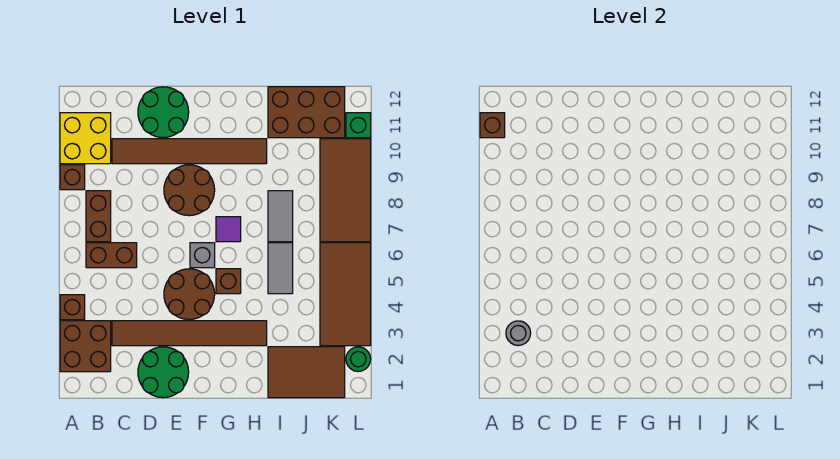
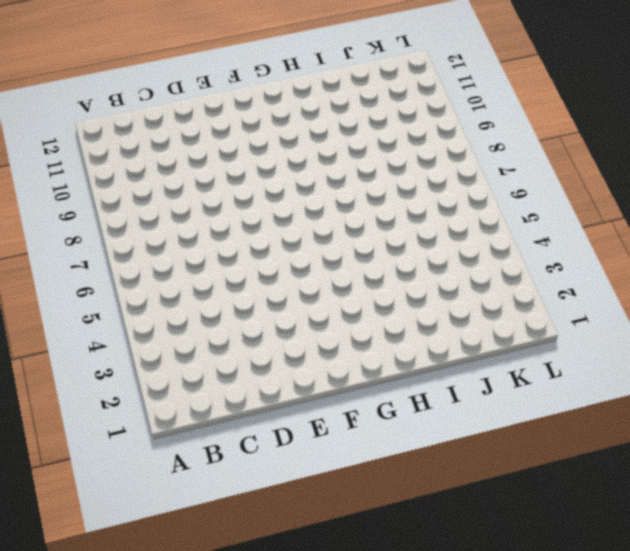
none -> brown brick A2:B3 level 1
none -> brown brick A4 level 1
none -> brown brick A9 level 1

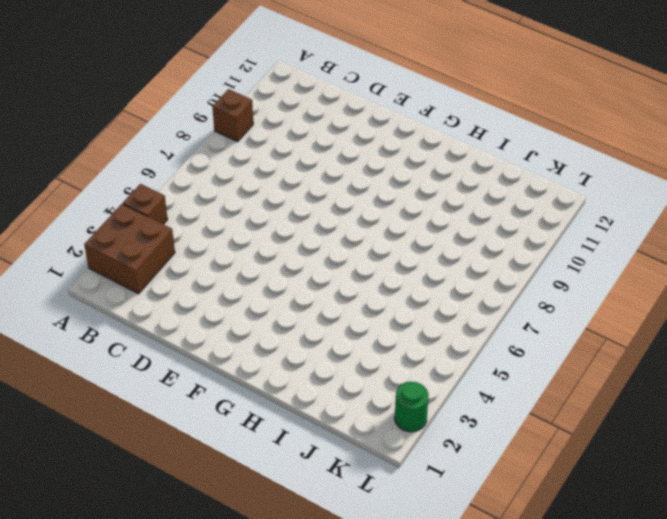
none -> yellow brick A10:B11 level 1
none -> brown brick B6:C6 level 1
none -> brown brick B7:B8 level 1

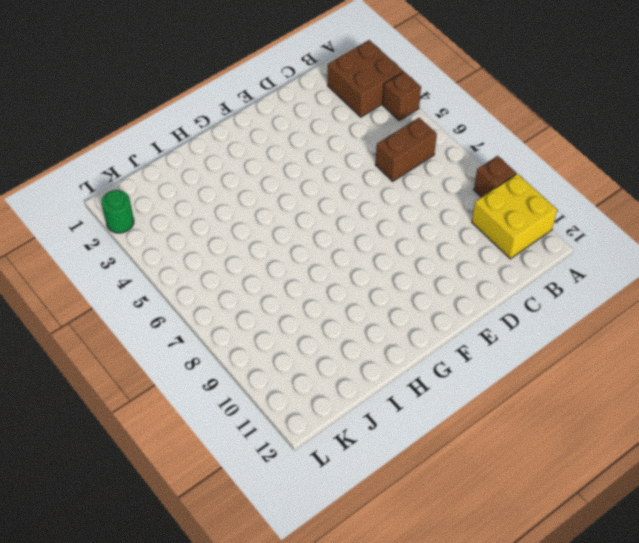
none -> brown brick B7:B8 level 1
none -> brown tile C3:H3 level 1
none -> brown tile C10:H10 level 1

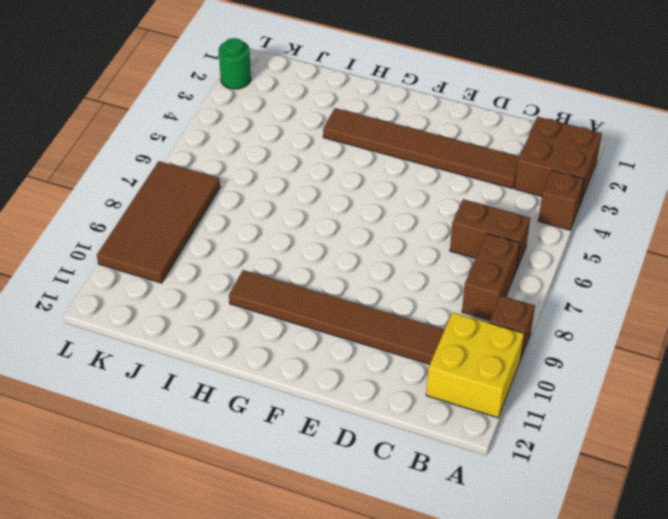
none -> green round brick D1:E2 level 1
none -> green round brick D11:E12 level 1
none -> brown round brick E4:F5 level 1

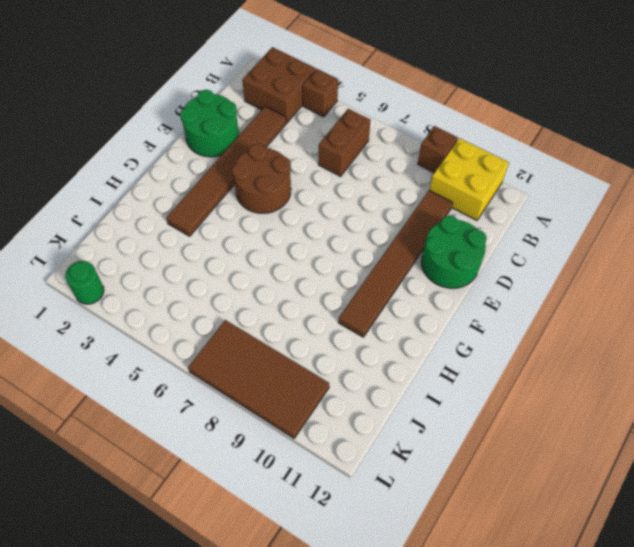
none -> brown brick B7:B8 level 1
none -> brown round brick E8:F9 level 1
none -> grey brick F6 level 1

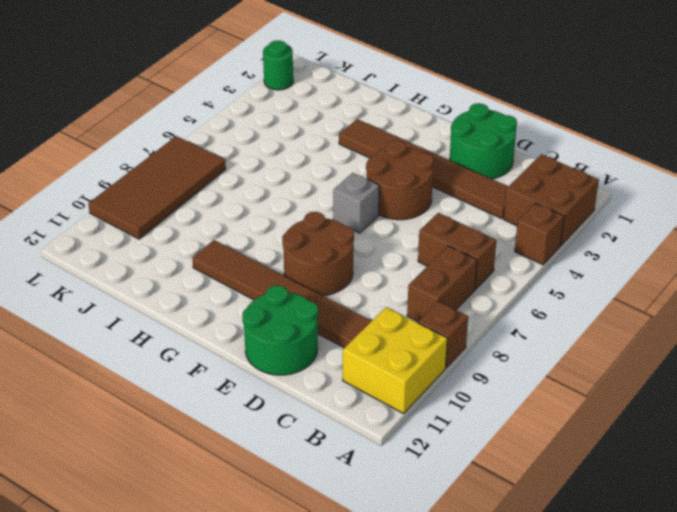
none -> brown brick G5 level 1
none -> purple tile G7 level 1
none -> brown tile I1:K2 level 1

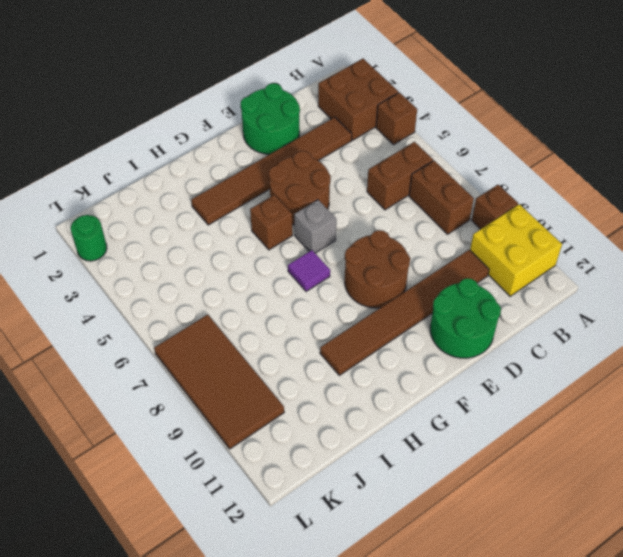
none -> brown tile I1:K2 level 1
none -> grey tile I5:I6 level 1
none -> grey tile I7:I8 level 1

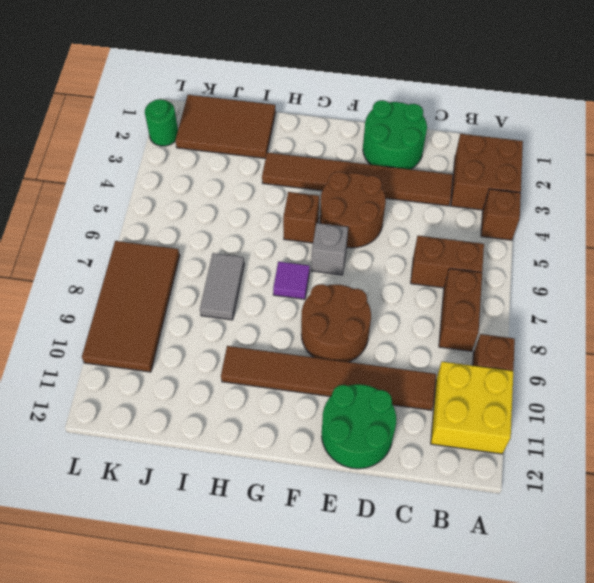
none -> grey tile I5:I6 level 1
none -> brown brick I11:K12 level 1
none -> brown tile K3:L6 level 1

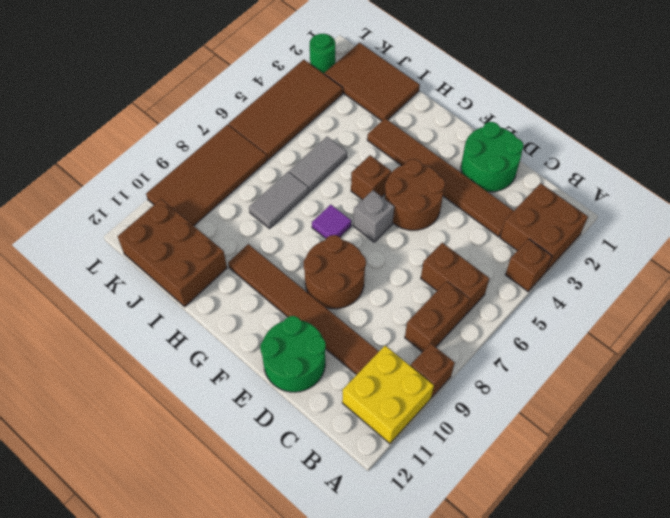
none -> green brick L11 level 1
none -> brown brick A11 level 2
none -> grey round brick B3 level 2

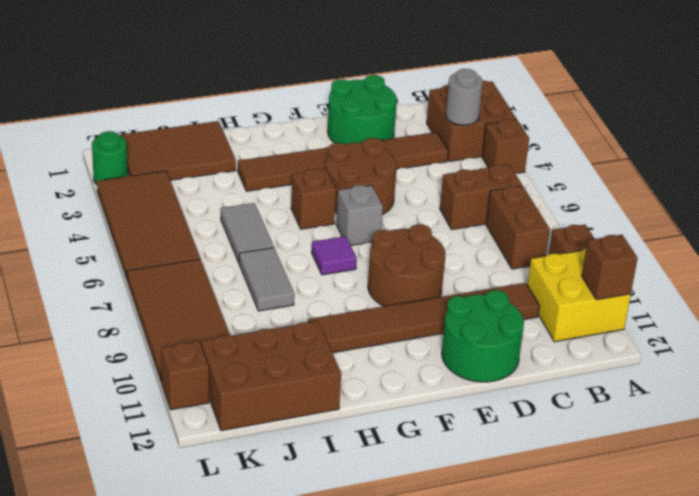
brown brick L11 level 1 -> green brick L11 level 1

